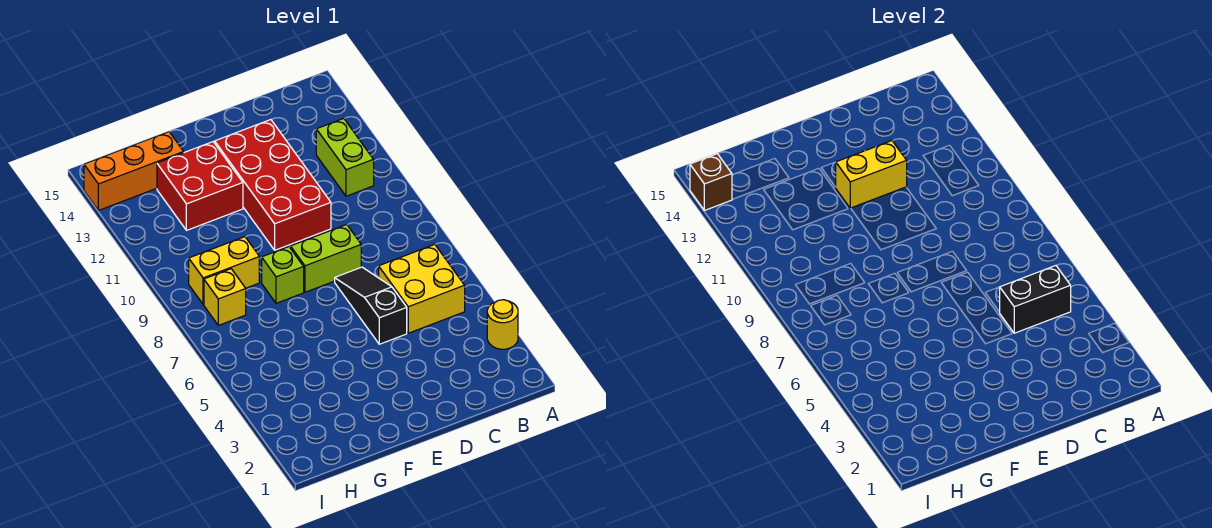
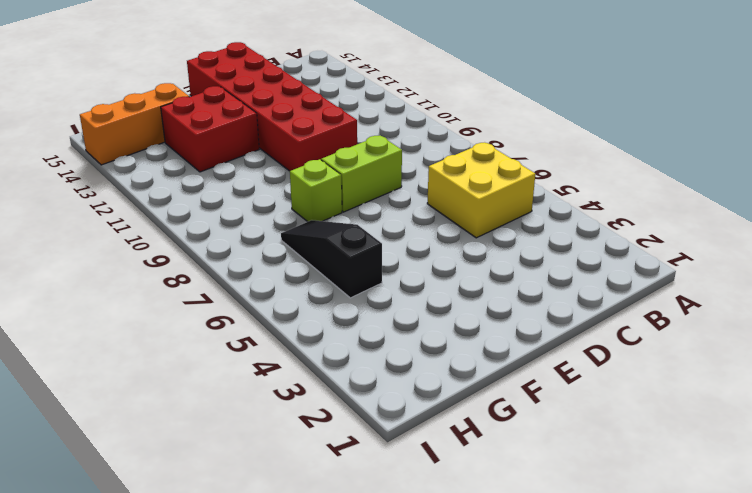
red brick D10:E15 level 1 -> red brick D10:E13 level 1
black slope G5:G7 level 1 top 5 -> black slope D5:D7 level 1 top 5
none -> yellow round brick A3 level 1
none -> lime brick B11:B12 level 1
none -> yellow brick G9:H9 level 1

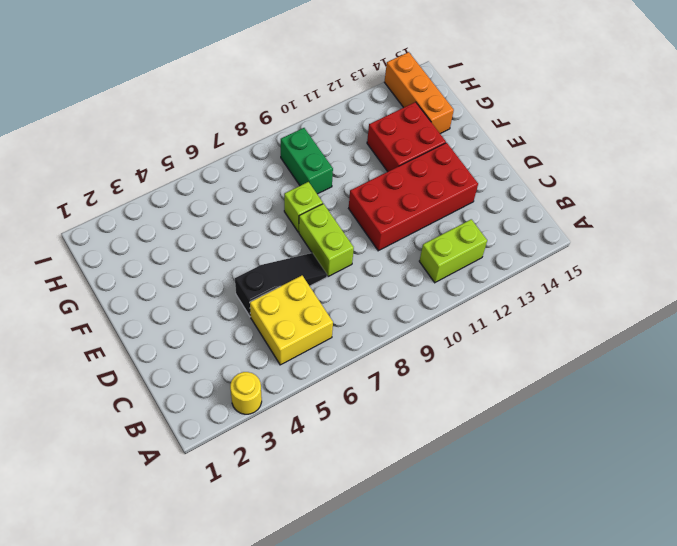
green brick G9:H9 level 1 -> yellow brick G9:H9 level 1
none -> yellow brick H8 level 1
none -> black brick B5:C5 level 2
none -> yellow brick D12:E12 level 2

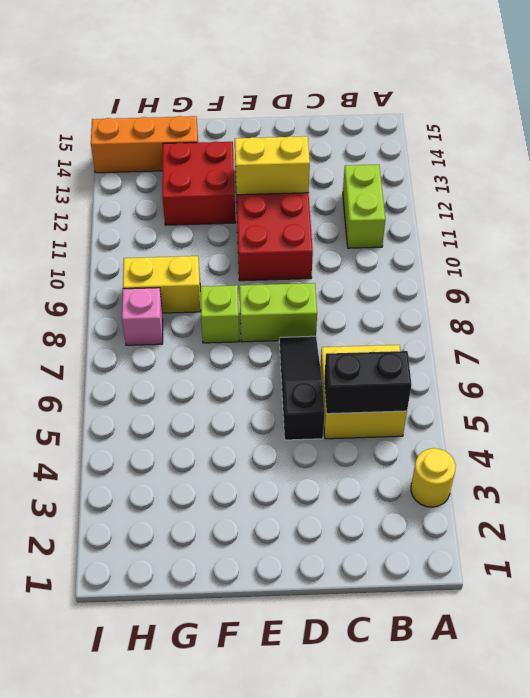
pink brick H8 level 1 -> yellow brick H8 level 1
none -> brown brick I14 level 2

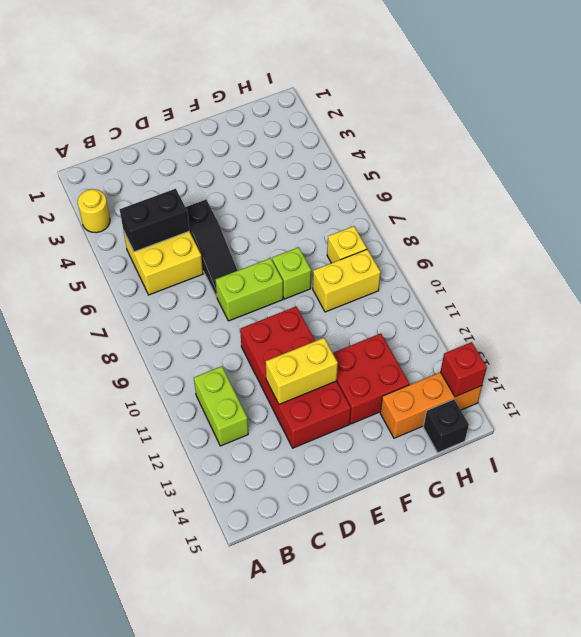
black brick H15 level 1 -> none
red brick I14 level 2 -> brown brick I14 level 2

